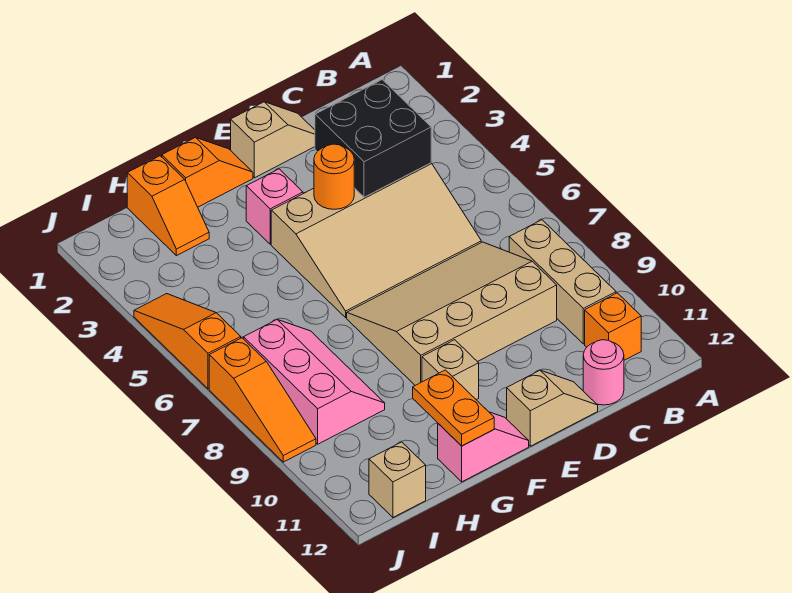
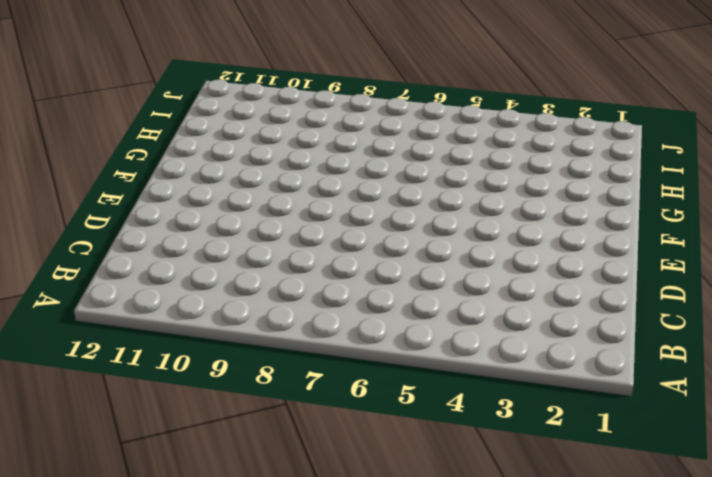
none -> tan brick B8:B10 level 1
none -> orange brick B11 level 1
none -> tan slope C4:F6 level 1 top 4

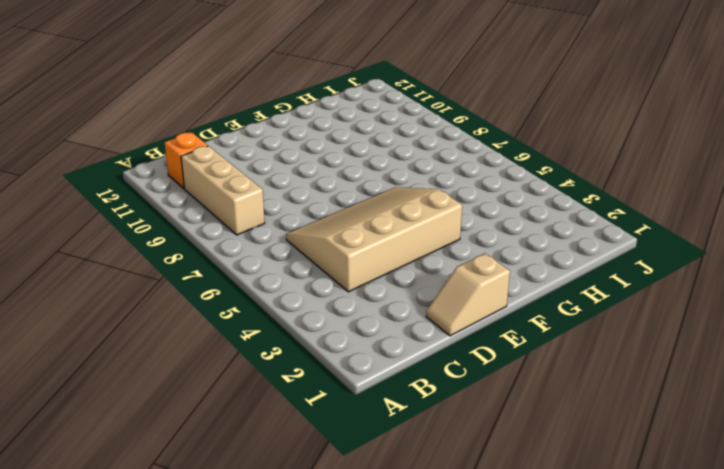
none -> tan slope C7:F9 level 1 top 9
none -> pink round brick C12 level 1
none -> tan slope D12:E12 level 1 top E

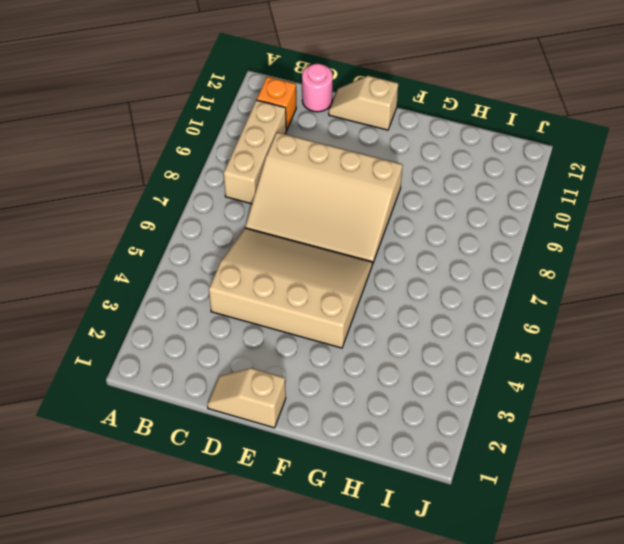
none -> orange slope F1:G1 level 1 top G
none -> pink brick F3 level 1
none -> tan brick F10 level 1

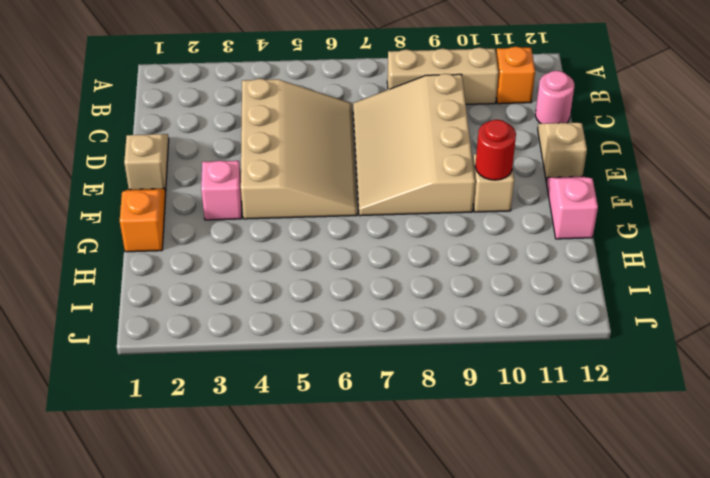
red round brick F10 level 2 -> none
none -> orange slope H1:H2 level 1 top 1
none -> pink slope H7:I9 level 1 top I
none -> tan brick I12 level 1

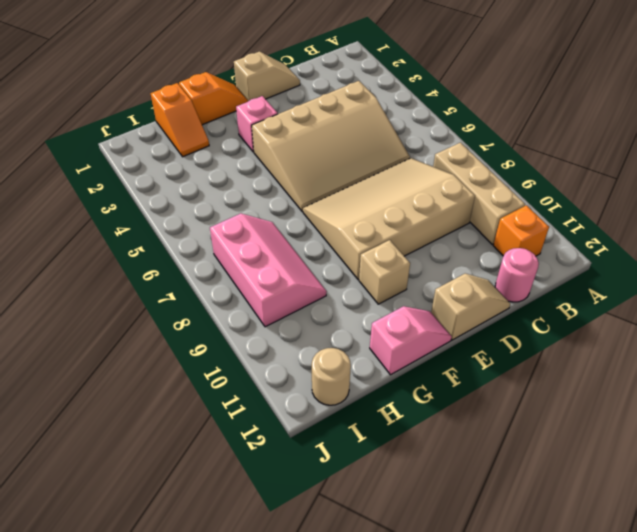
tan round brick I12 level 1 -> tan brick I12 level 1
none -> orange slope J4:J6 level 1 top 6
none -> orange slope J7:J9 level 1 top 7
none -> black brick C3:D4 level 2

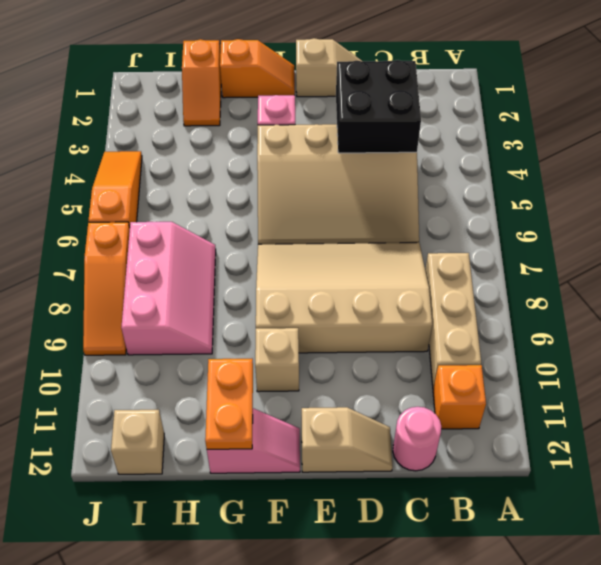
none -> orange round brick E4 level 2

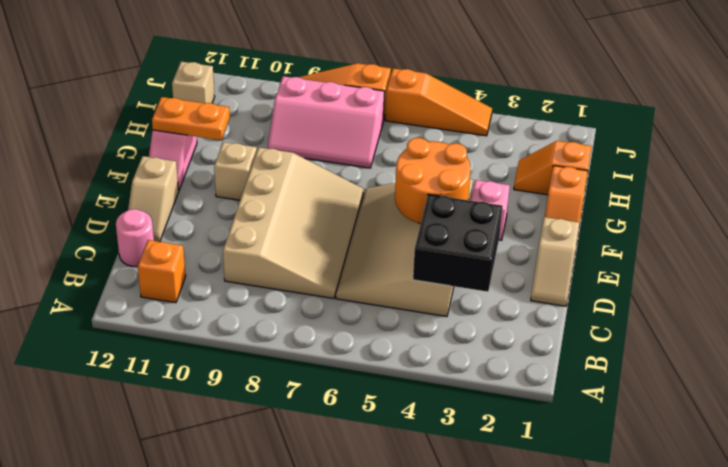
orange round brick E4:F5 level 2 -> orange round brick E4 level 2
none -> tan brick B8:B10 level 1

